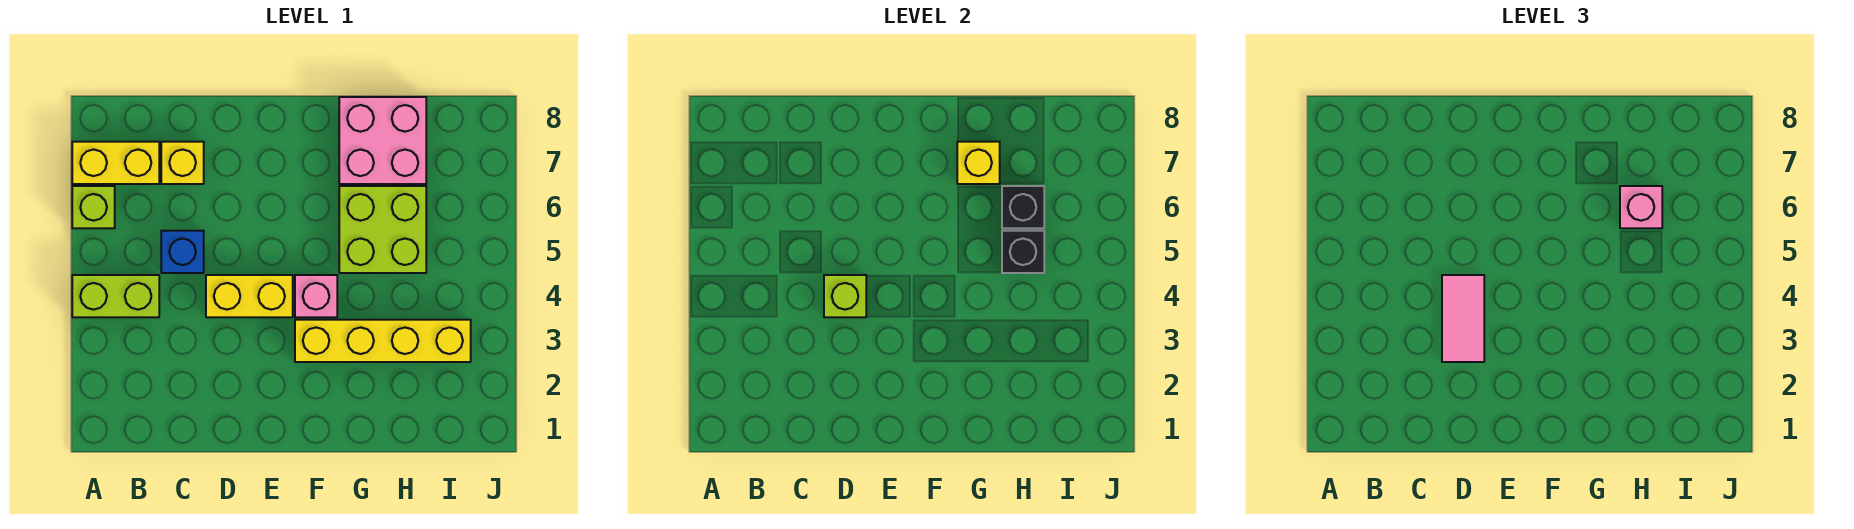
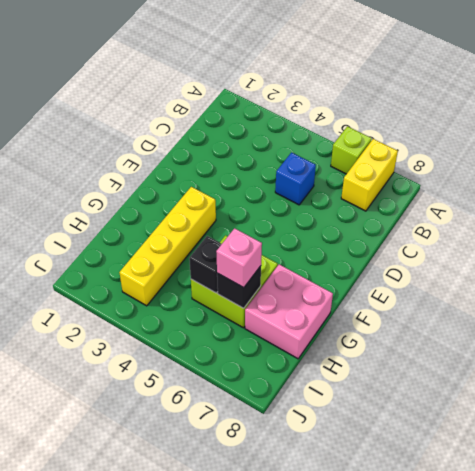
none -> lime brick A4:B4 level 1
none -> yellow brick C7 level 1
none -> yellow brick D4:E4 level 1

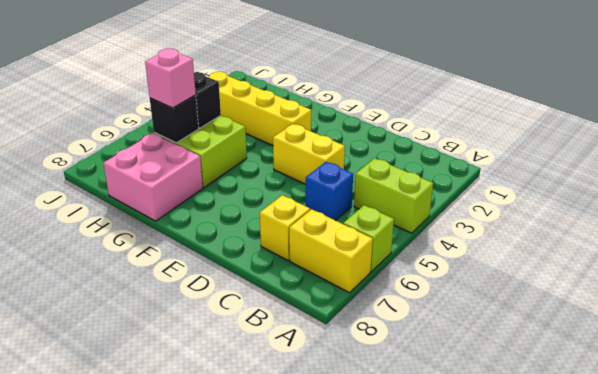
none -> pink brick F4 level 1
none -> lime brick D4 level 2
none -> yellow brick G7 level 2

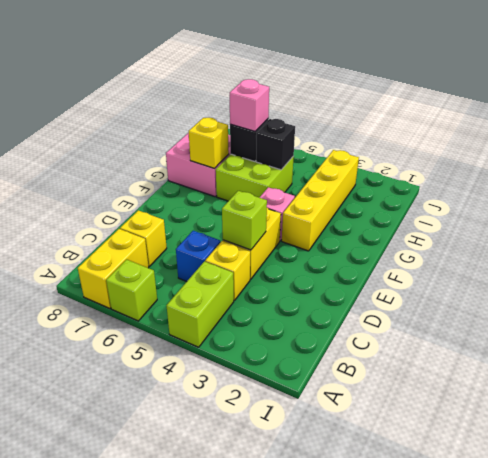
yellow brick C4 level 1 -> none
none -> pink tile D3:D4 level 3

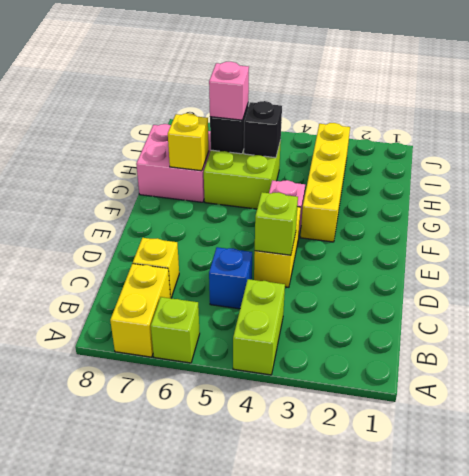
none -> pink tile D3:D4 level 3

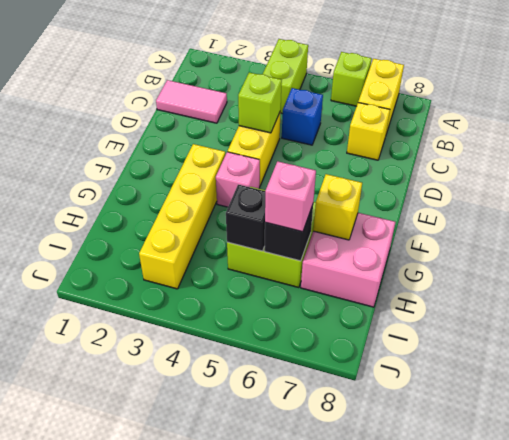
pink tile C1:C2 level 1 -> pink tile D3:D4 level 3

